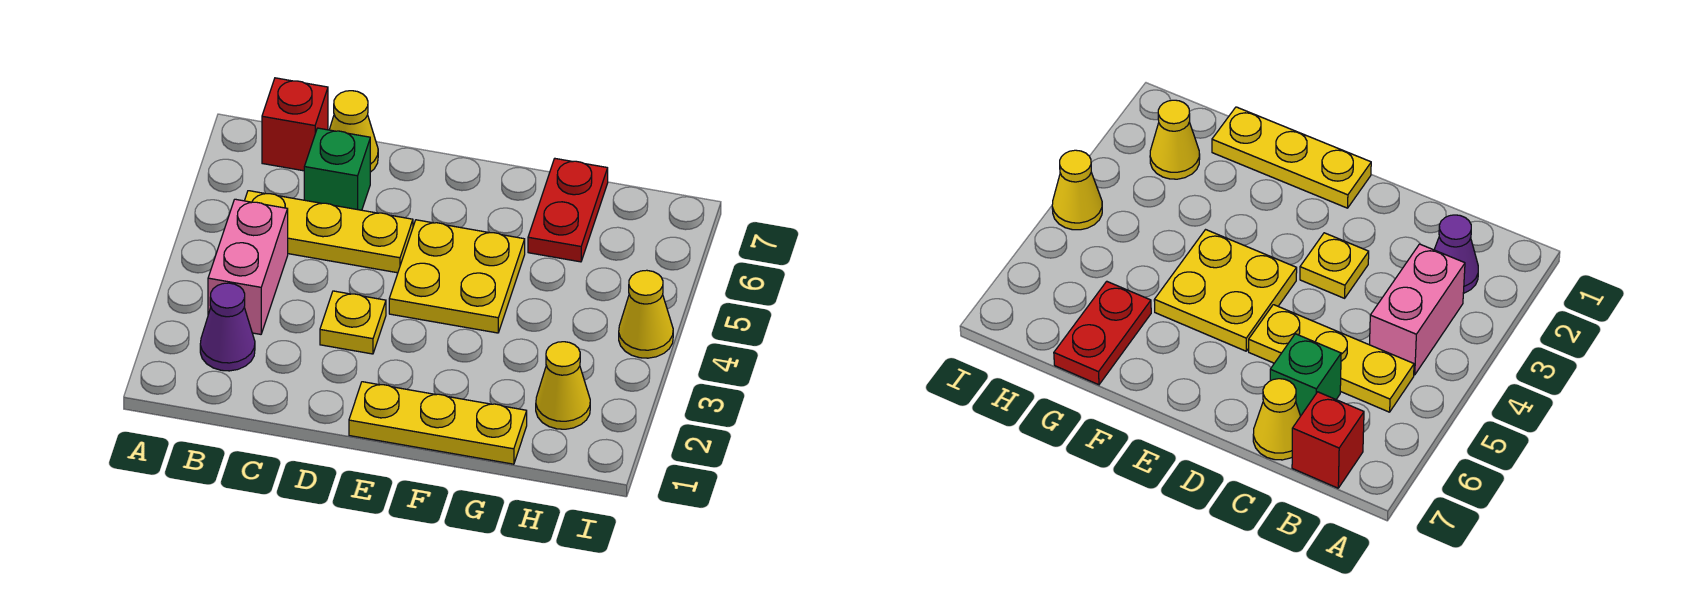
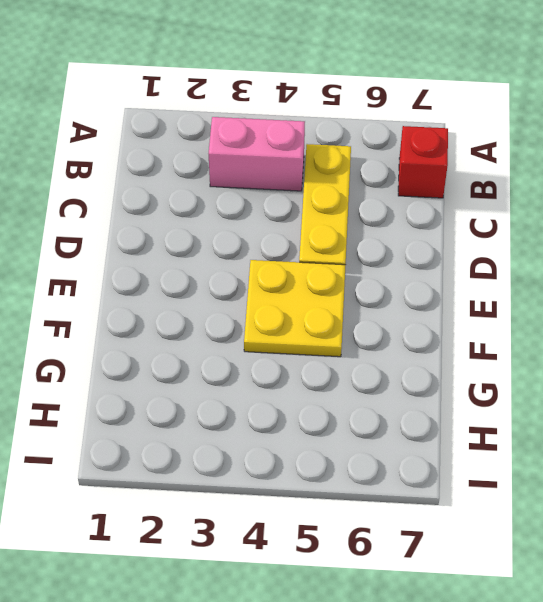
none -> purple cone B2 level 1
none -> green brick C6 level 1
none -> yellow cone C7 level 1

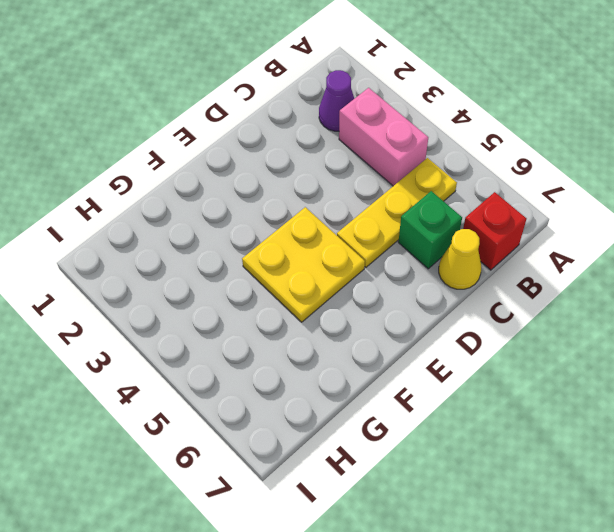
none -> yellow plate D3 level 1
none -> yellow plate E1:G1 level 1
none -> red plate G6:G7 level 1

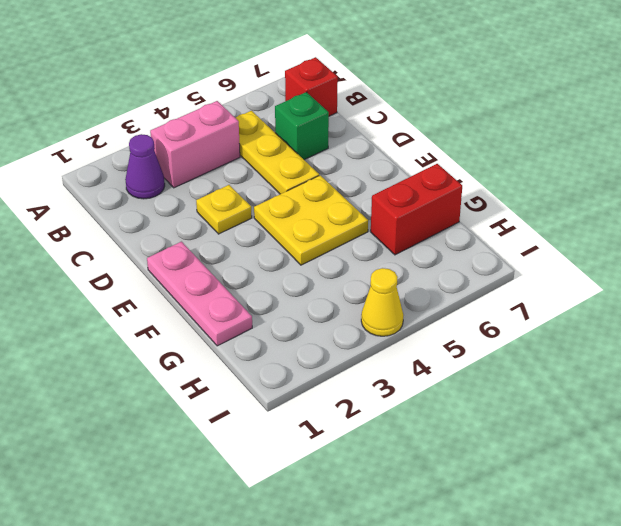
pink plate E1:G1 level 1 -> yellow plate E1:G1 level 1
red brick G6:G7 level 1 -> red plate G6:G7 level 1
none -> yellow cone C7 level 1
none -> yellow cone H2 level 1

